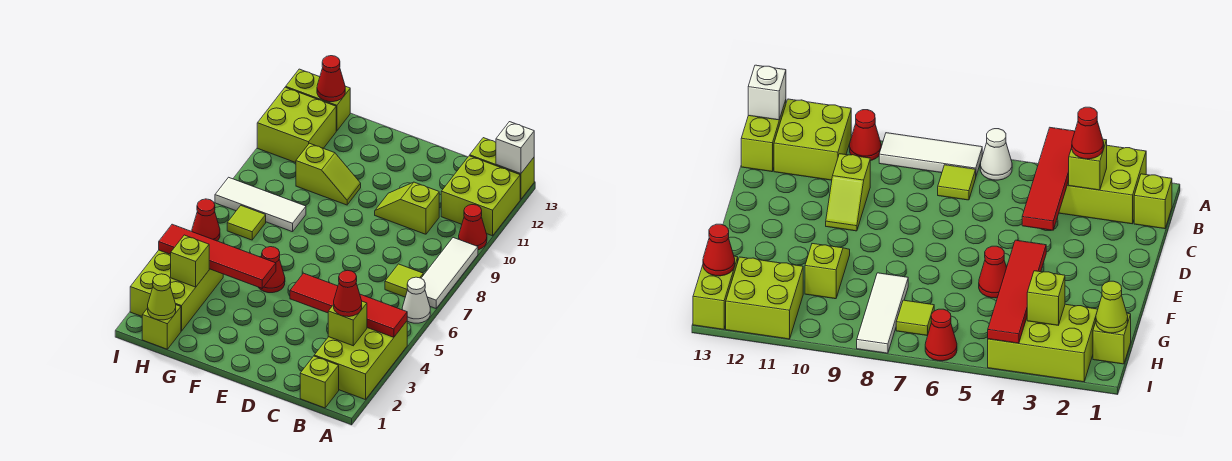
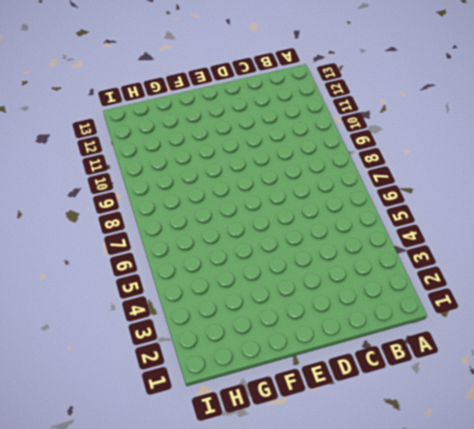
none -> lime brick A2:B4 level 1
none -> white cone A6 level 1
none -> white tile A7:A9 level 1

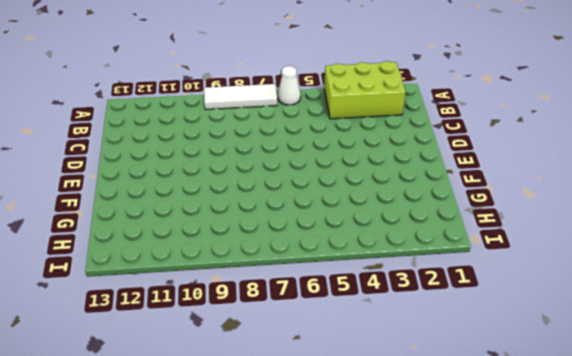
none -> red cone A10 level 1
none -> lime brick A11:B12 level 1
none -> lime brick A13:B13 level 1

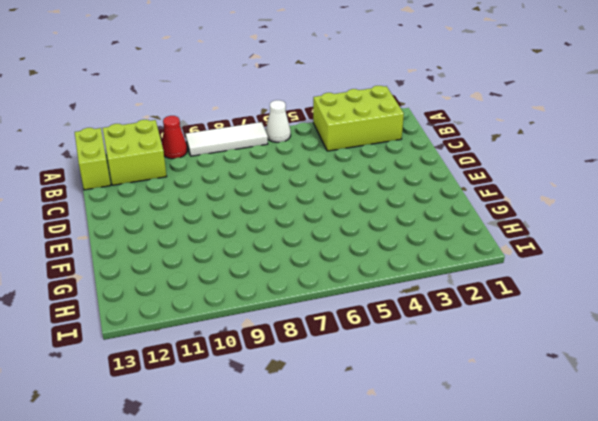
none -> lime brick B1 level 1
none -> lime tile B7 level 1
none -> lime slope C10:D10 level 1 top C

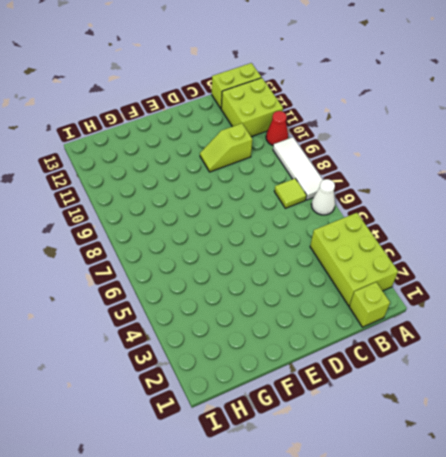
none -> red cone F5 level 1
none -> lime slope F10:G10 level 1 top G
none -> white tile G8:I8 level 1

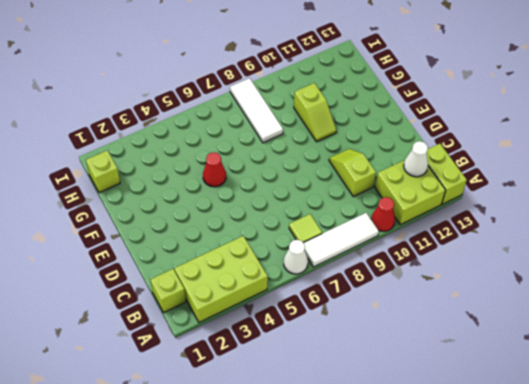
white cone B12 level 2 -> none
none -> lime brick H2:I4 level 1
none -> lime tile H7 level 1
none -> lime brick H11:I12 level 1

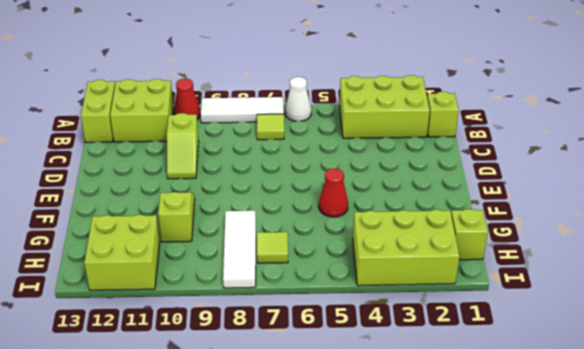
none -> lime brick H13:I13 level 1
none -> red cone I6 level 1
none -> red tile A4:D4 level 2

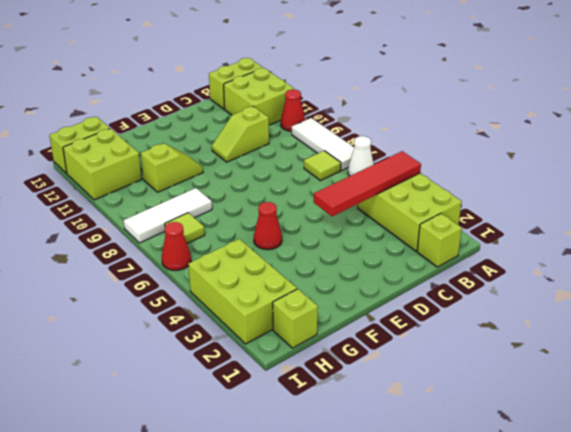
none -> white brick A13 level 2
none -> lime brick B3 level 2
none -> red tile F4:I4 level 2

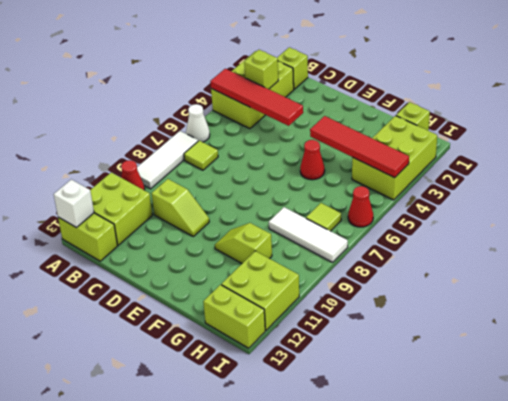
none -> lime cone H1 level 2
none -> lime brick H3 level 2
none -> red cone H13 level 2

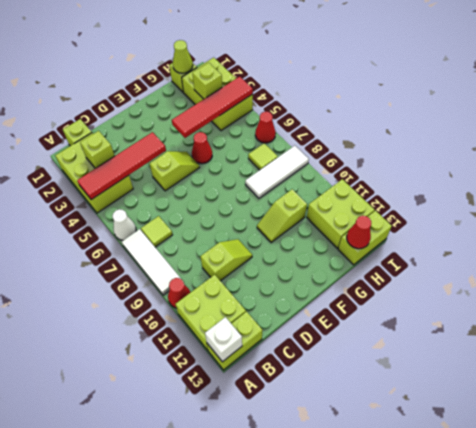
lime slope D5:E5 level 1 top D -> none
none -> red cone B3 level 3

